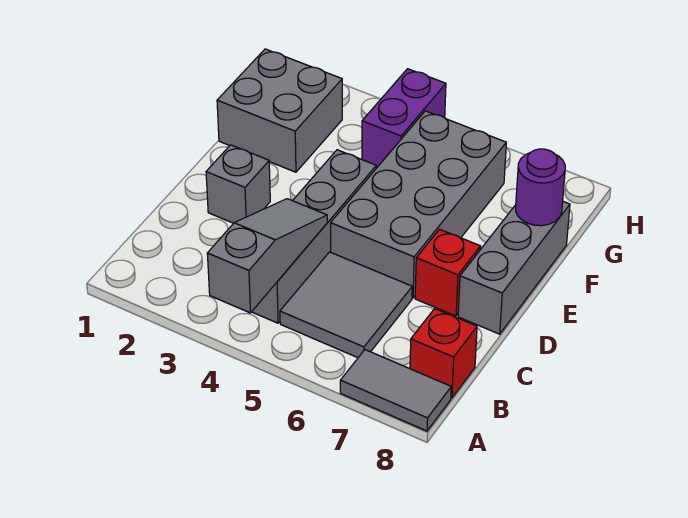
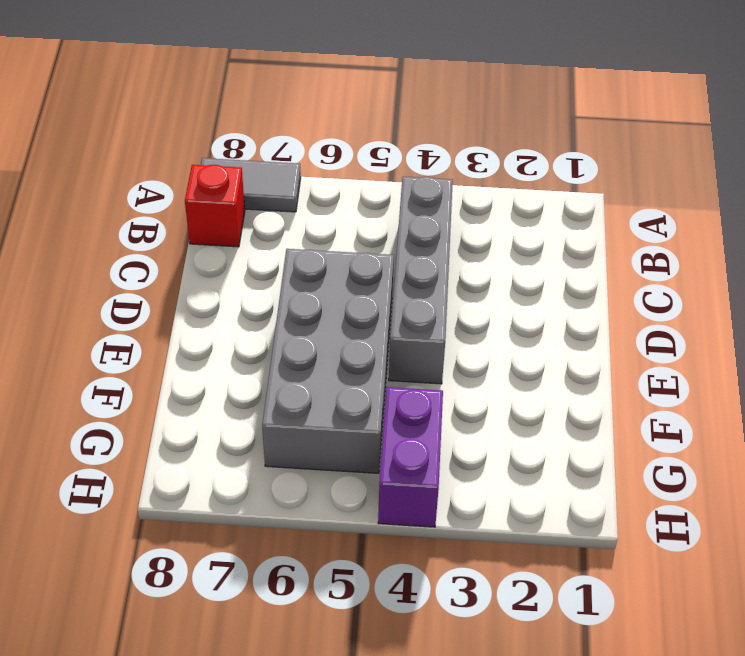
none -> grey tile B5:C6 level 1
none -> grey brick D2 level 1
none -> red brick D7 level 1

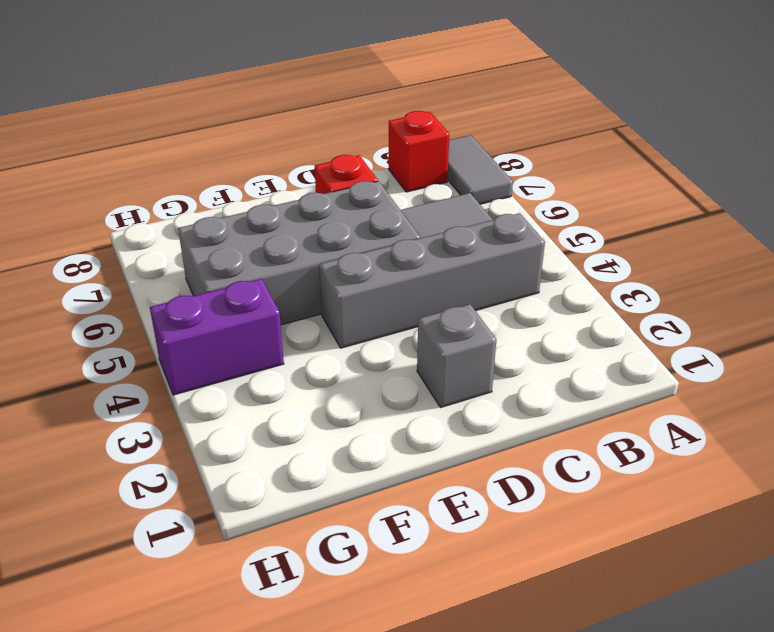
none -> grey brick D8:F8 level 1
none -> grey brick F1:G2 level 1
none -> grey slope A4:C4 level 2 top A

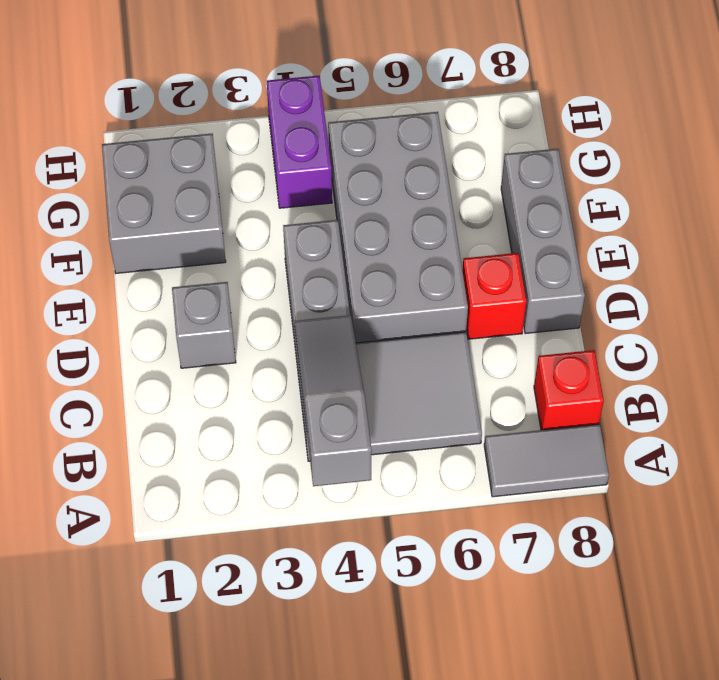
none -> purple round brick F8 level 2

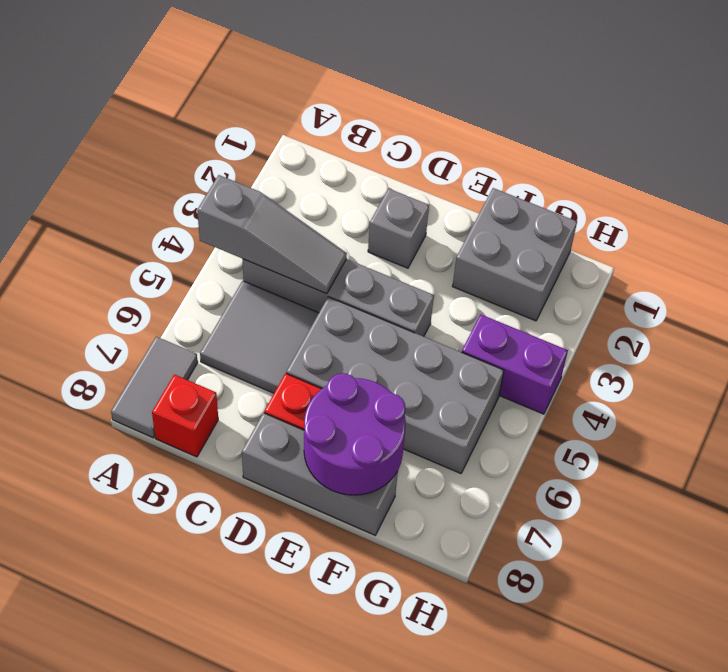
purple round brick E7:F8 level 2 -> purple round brick F8 level 2

